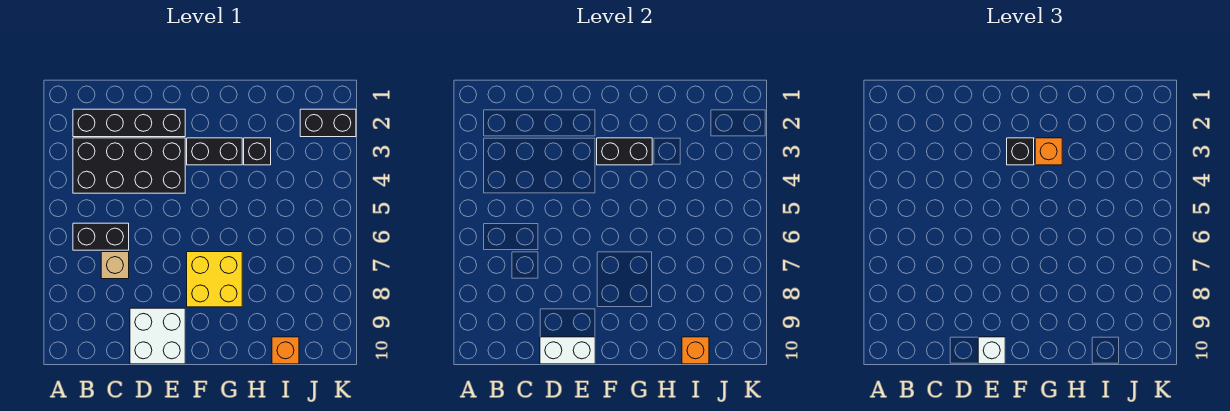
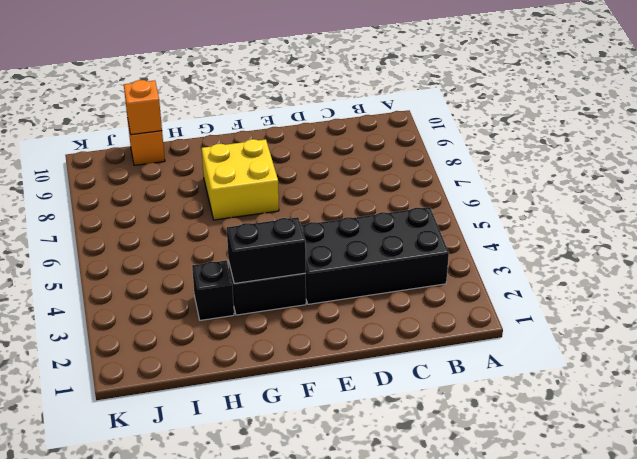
none -> black brick B2:E2 level 1
none -> black brick B6:C6 level 1
none -> tan brick C7 level 1

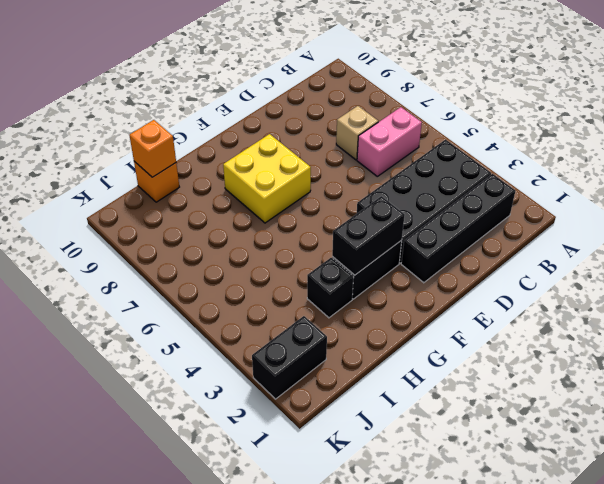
pink brick B6:C6 level 1 -> black brick B6:C6 level 1
none -> white brick D9:E10 level 1
none -> white brick D10:E10 level 2
none -> white brick E10 level 3

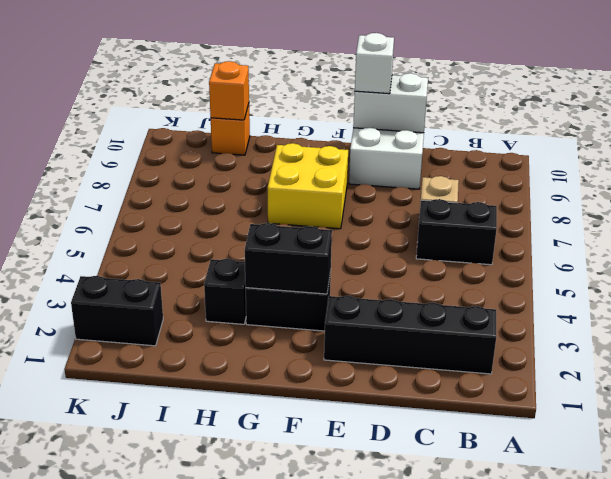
none -> black brick B3:E4 level 1
none -> black brick F3 level 3
none -> orange brick G3 level 3

